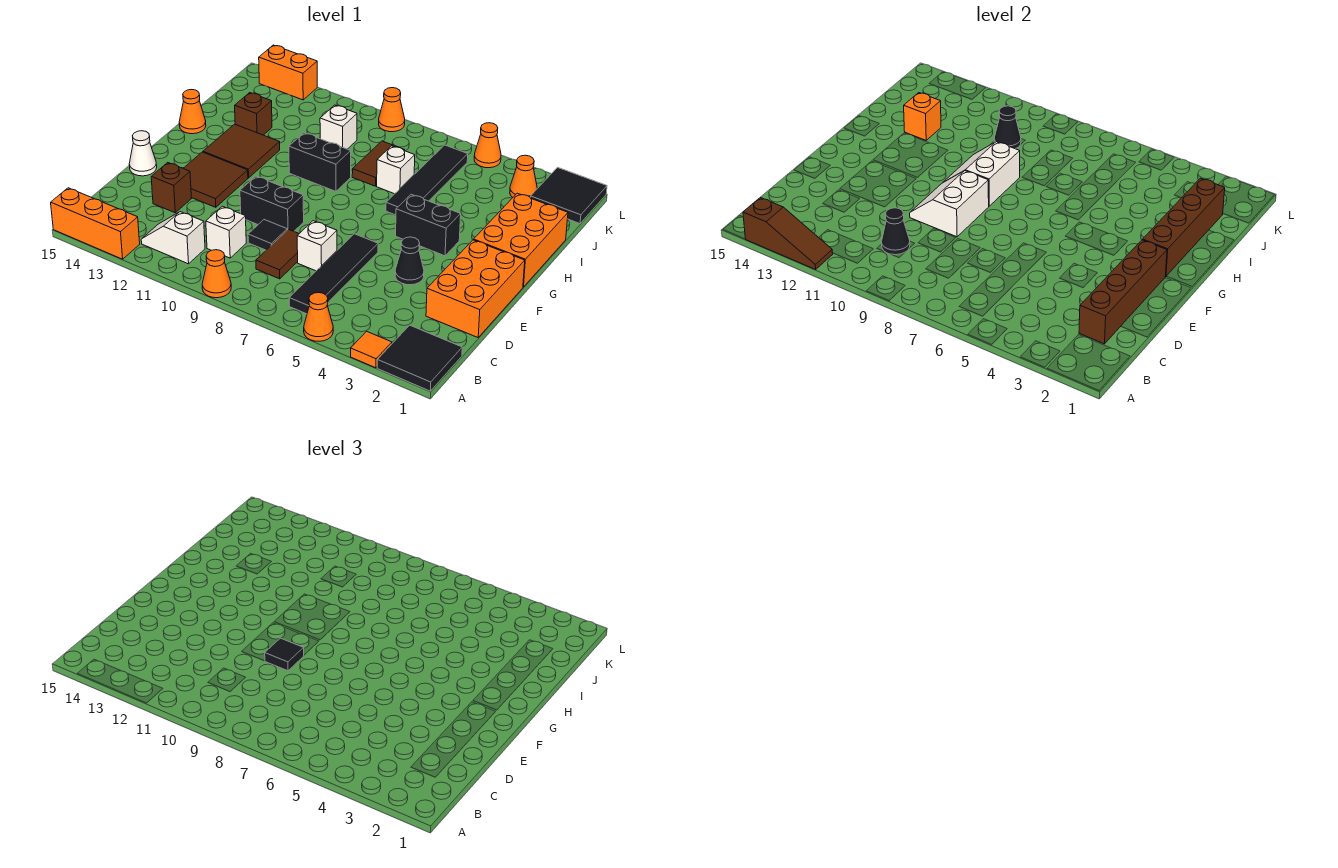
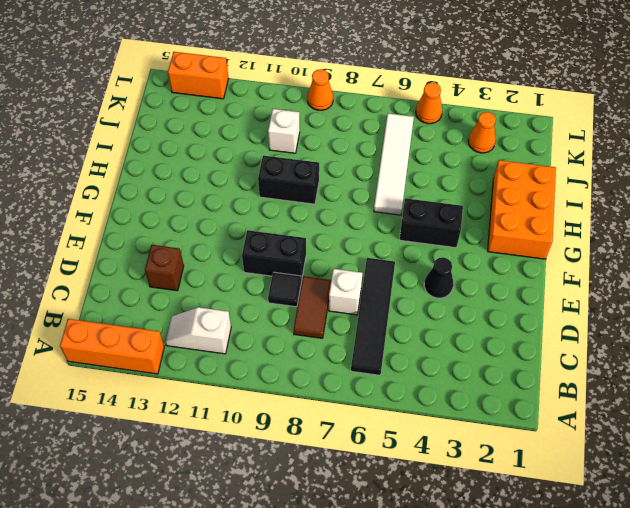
white tile H6:K6 level 1 -> black tile H6:K6 level 1
none -> black tile A1:B2 level 1
none -> orange tile A3 level 1
none -> orange cone A5 level 1
none -> orange cone A9 level 1

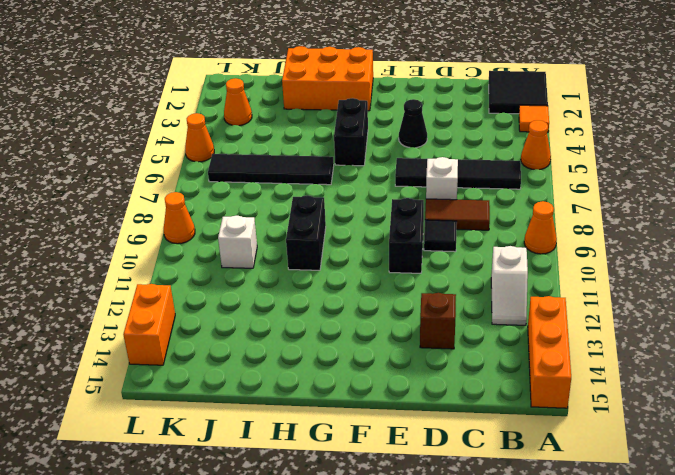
none -> white brick C10 level 1
none -> orange brick D1:F2 level 1
none -> brown tile E12:F13 level 1
none -> white cone E15 level 1

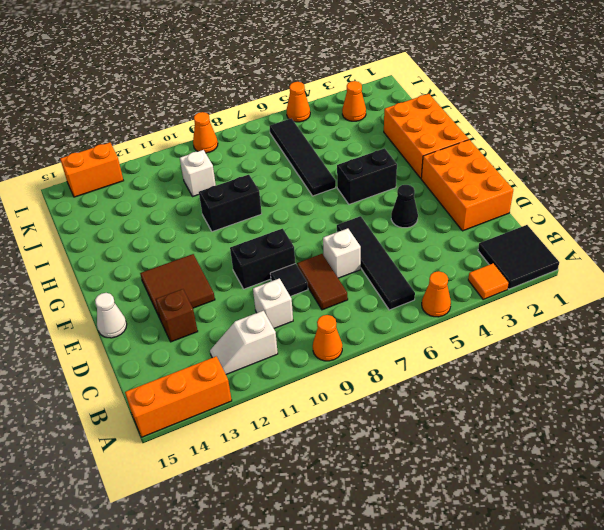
none -> brown tile G12:H13 level 1
none -> orange cone H15 level 1
none -> white brick I7 level 1
none -> brown tile I8:J8 level 1

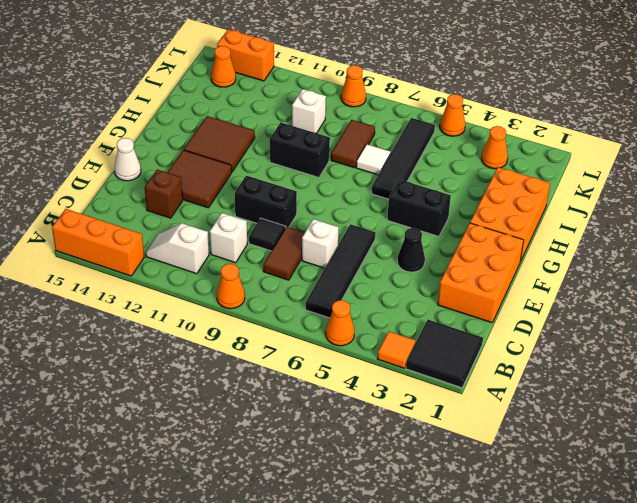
white tile I7 level 1 -> white brick I7 level 1
orange cone K14 level 1 -> orange cone H15 level 1
none -> brown brick I13 level 1
none -> black tile K1:L2 level 1
none -> brown slope A12:A14 level 2 top 14
none -> brown brick C2:F2 level 2

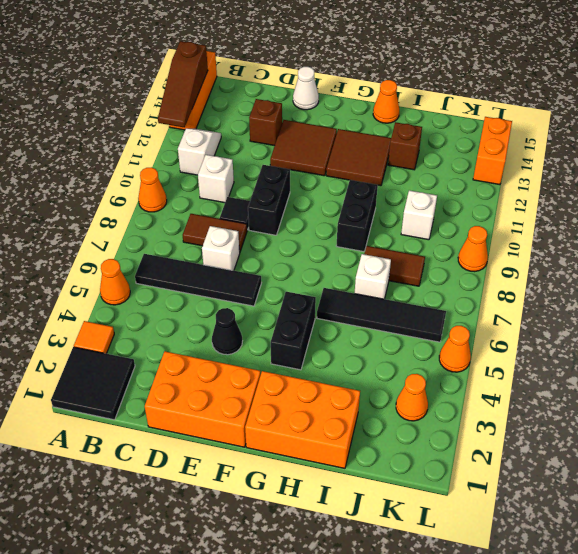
none -> black tile K1:L2 level 1
none -> brown brick C2:F2 level 2
none -> black cone C10 level 2
none -> white slope E9:F10 level 2 top 9

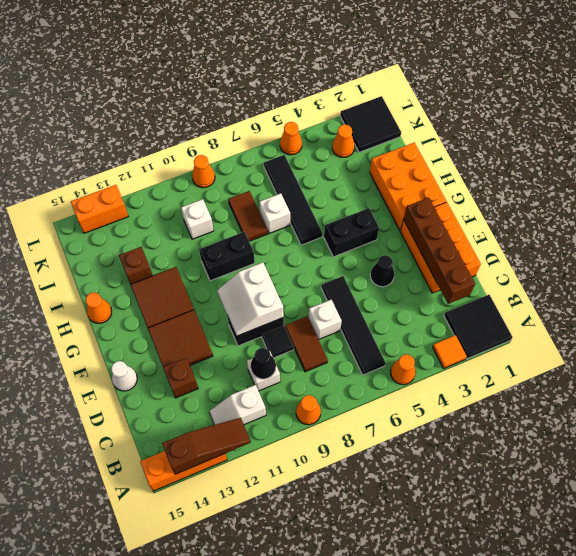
none -> brown brick G2:J2 level 2
none -> white slope G9:H10 level 2 top 9
none -> orange brick I13 level 2
none -> black cone J10 level 2

